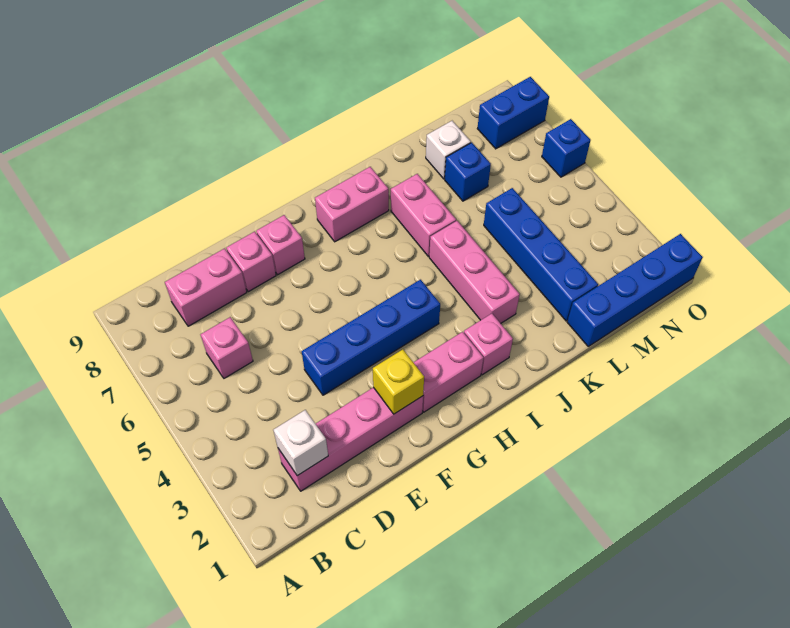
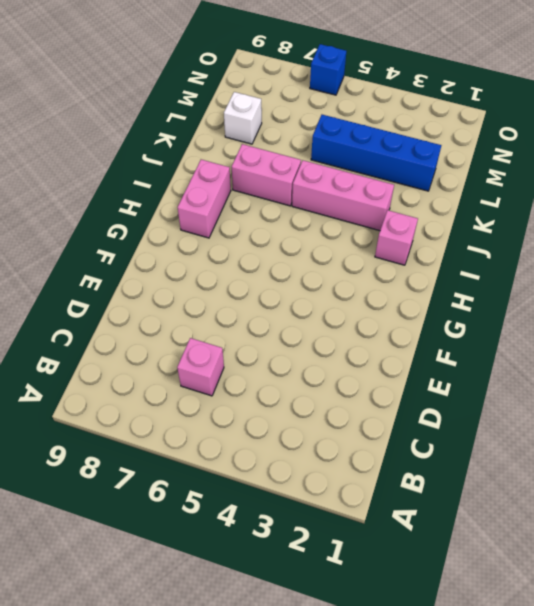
none -> pink brick C2:F2 level 1
none -> pink brick C8:D8 level 1
none -> blue brick E4:H4 level 1

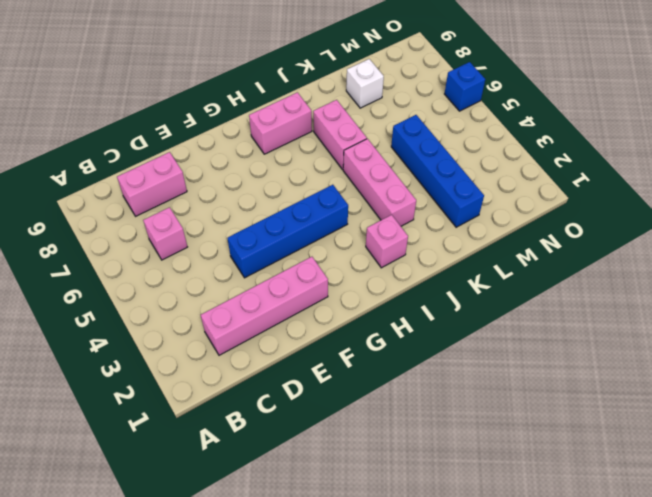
none -> pink brick E8 level 1
none -> pink brick F8 level 1
none -> pink brick G2:H2 level 1

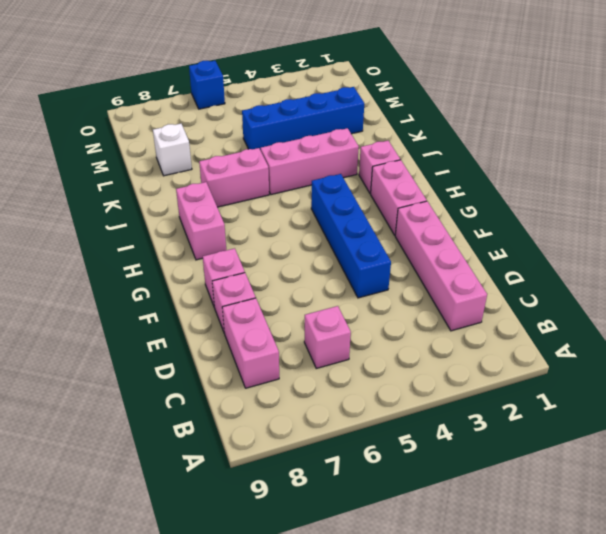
none -> blue brick L1:O1 level 1
none -> blue brick L7 level 1
none -> blue brick N8:O8 level 1

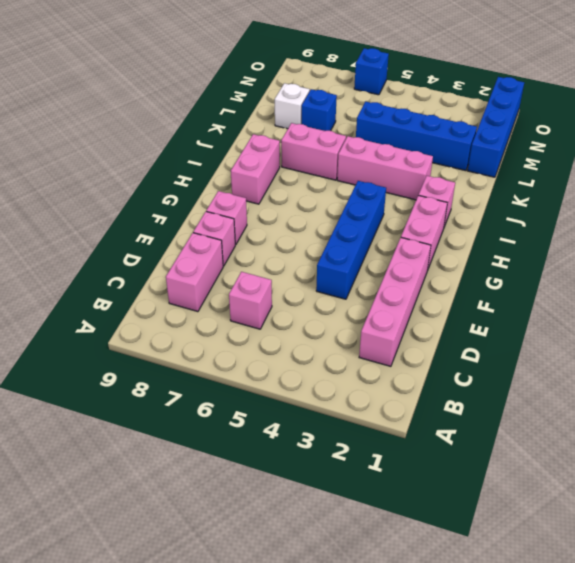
none -> blue brick N8:O8 level 1
none -> white brick C2 level 2
none -> yellow brick F2 level 2

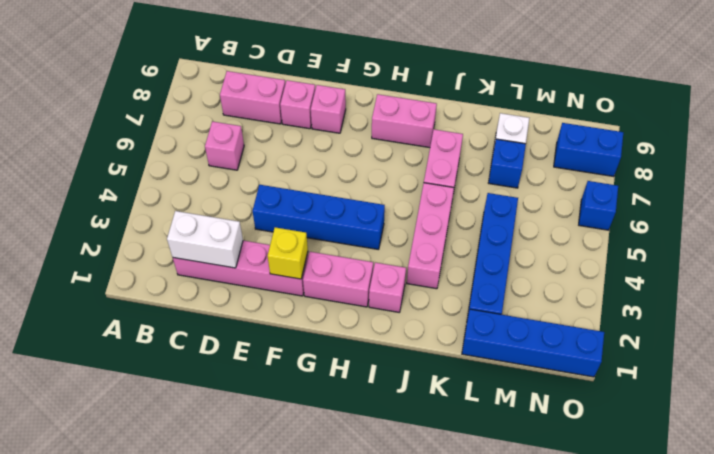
white brick C2:D2 level 2 -> white brick C2 level 2

